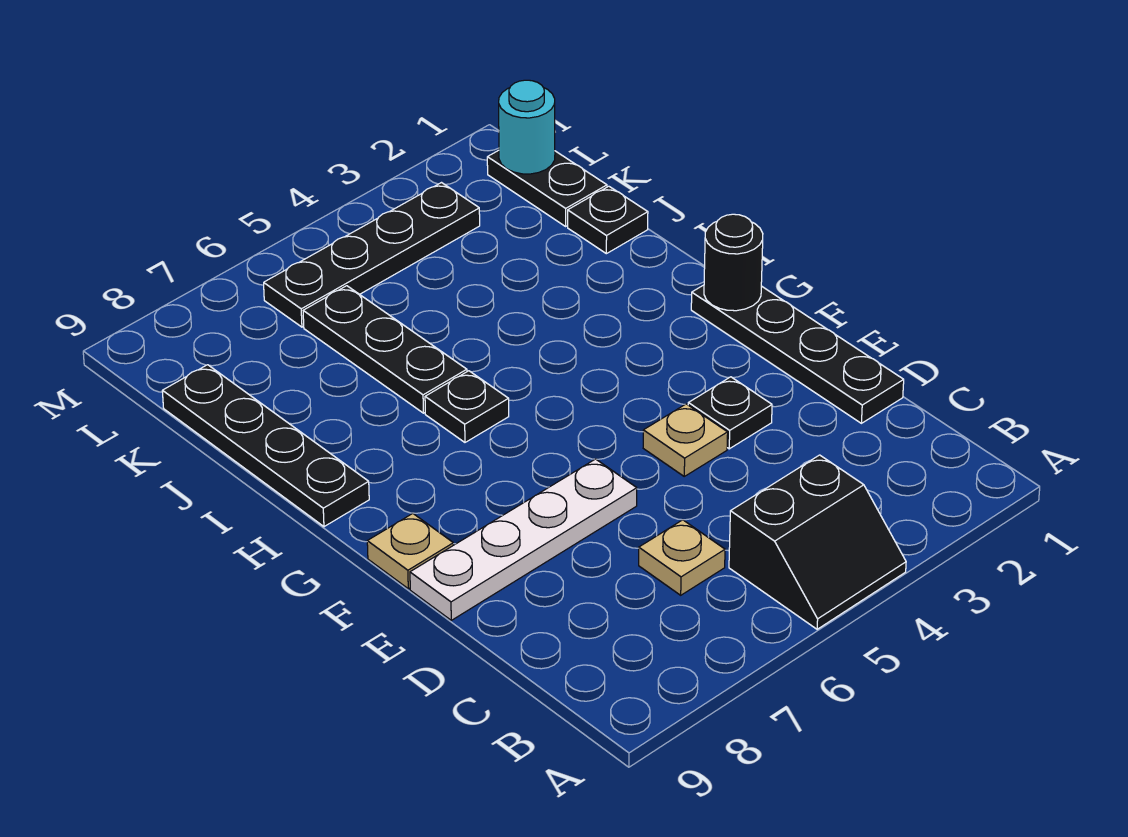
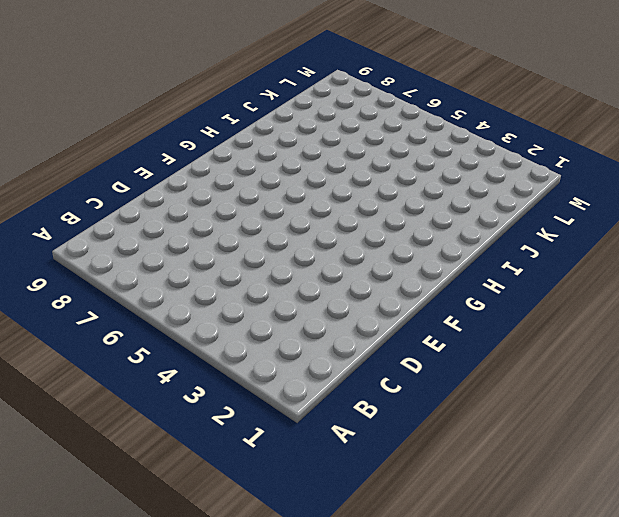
none -> black slope A4:B5 level 1 top B
none -> tan plate C6 level 1
none -> black plate D1:G1 level 1

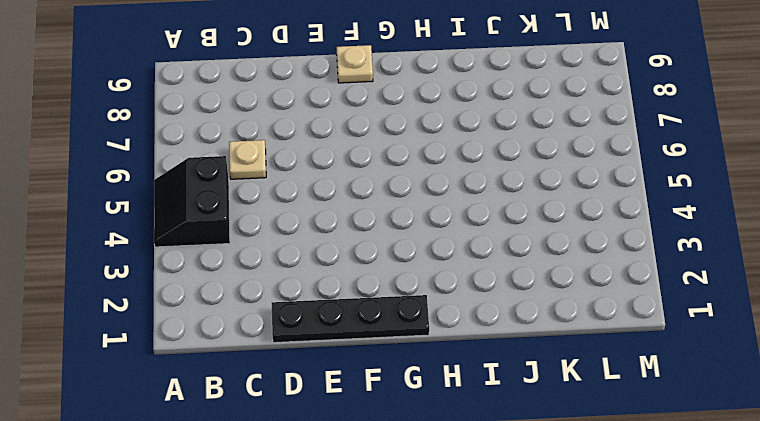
none -> black plate E3 level 1
none -> tan plate E4 level 1
none -> white plate E6:E9 level 1

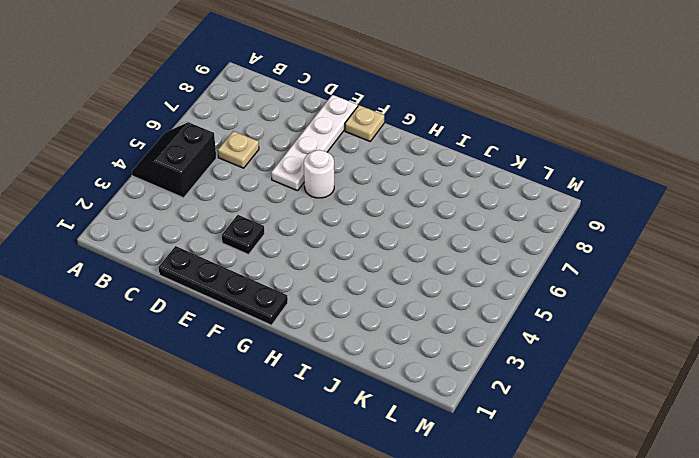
white round brick F6 level 1 -> none
none -> tan plate E4 level 1
none -> black plate H6 level 1
none -> black plate H9:K9 level 1

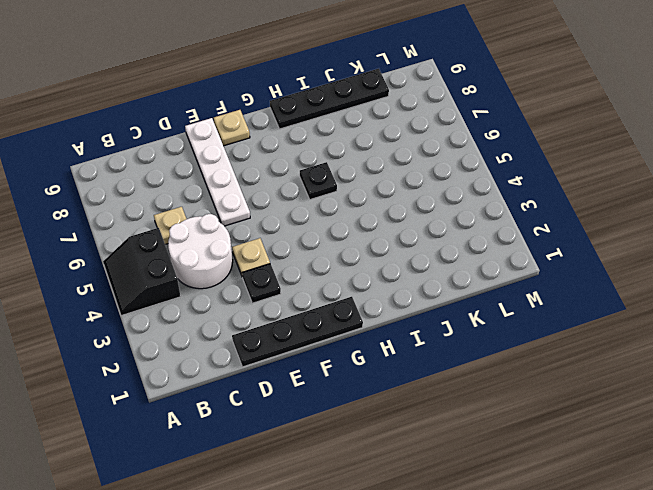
white round brick C4:D5 level 1 -> none
none -> black plate I6:K6 level 1
none -> black plate J1 level 1
none -> black plate K1:L1 level 1

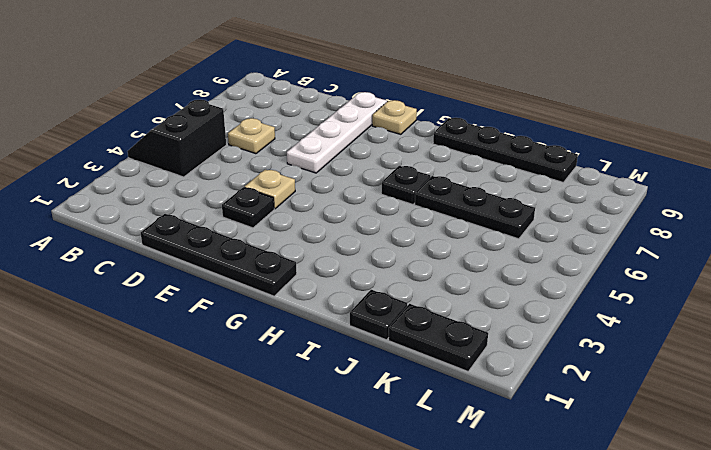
none -> black plate L3:L6 level 1
none -> black round brick G1 level 2
none -> cyan round brick L1 level 2

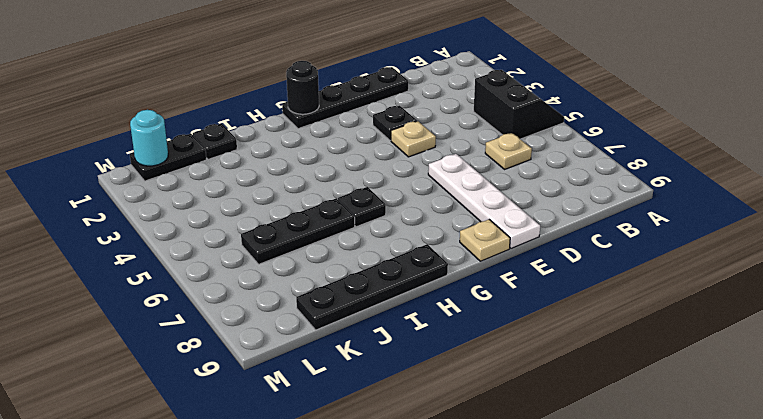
none -> black plate L3:L6 level 1

